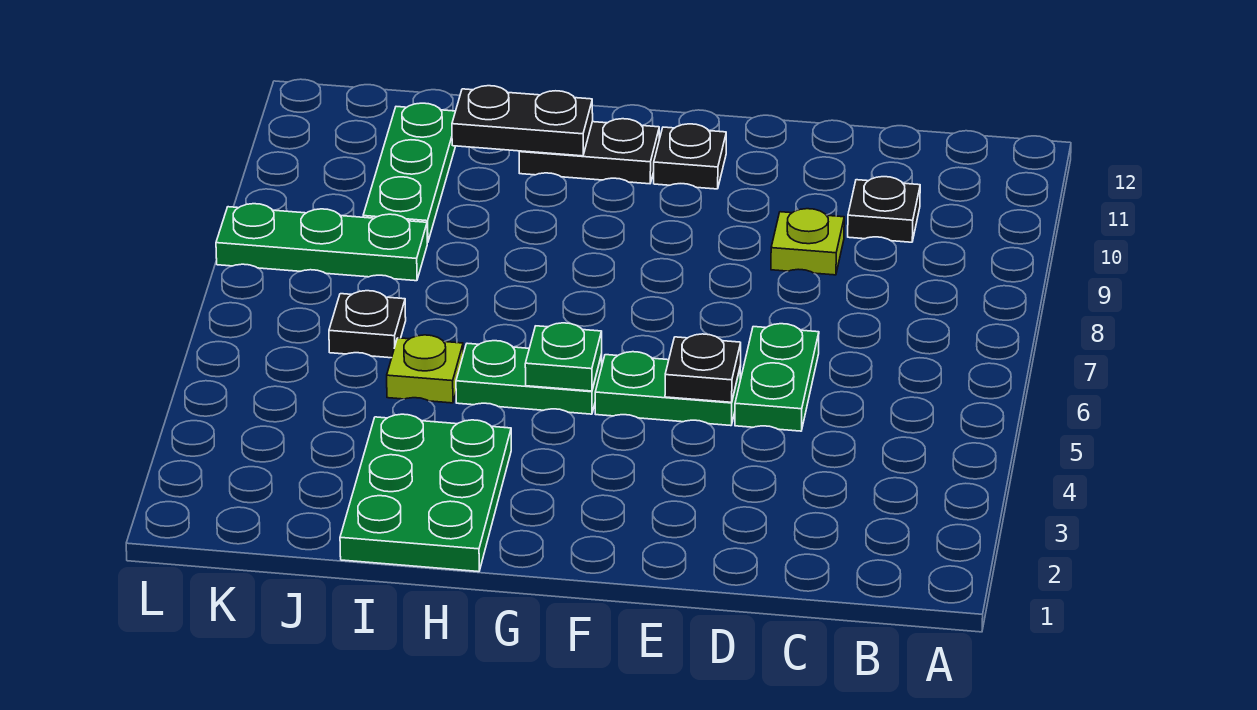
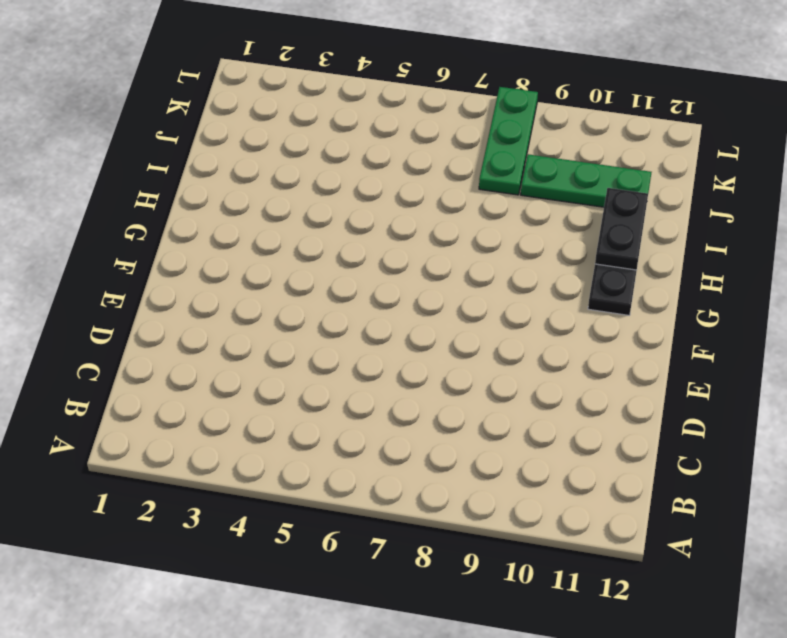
none -> black plate C10 level 1
none -> green plate D5:D6 level 1
none -> lime plate D9 level 1

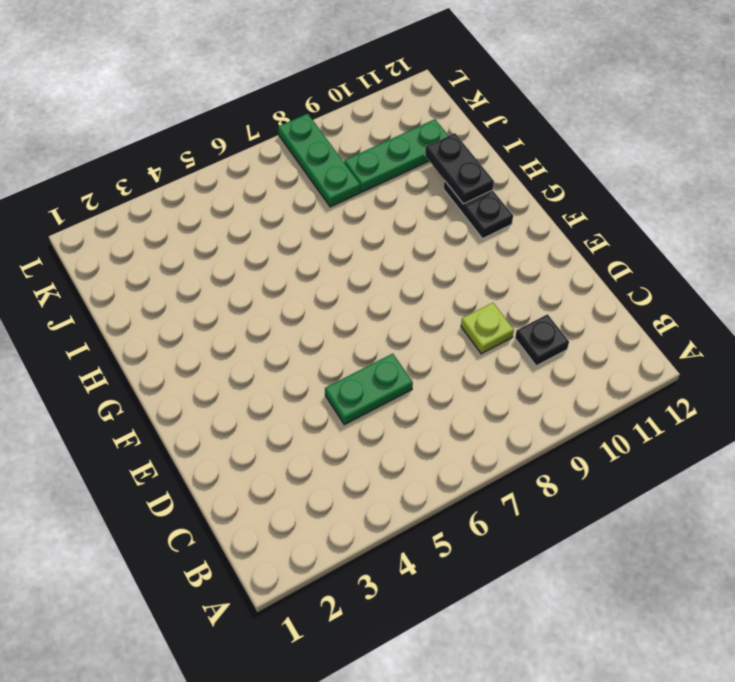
none -> green plate E5:F5 level 1
none -> black plate F11 level 1
none -> green plate G5:H5 level 1

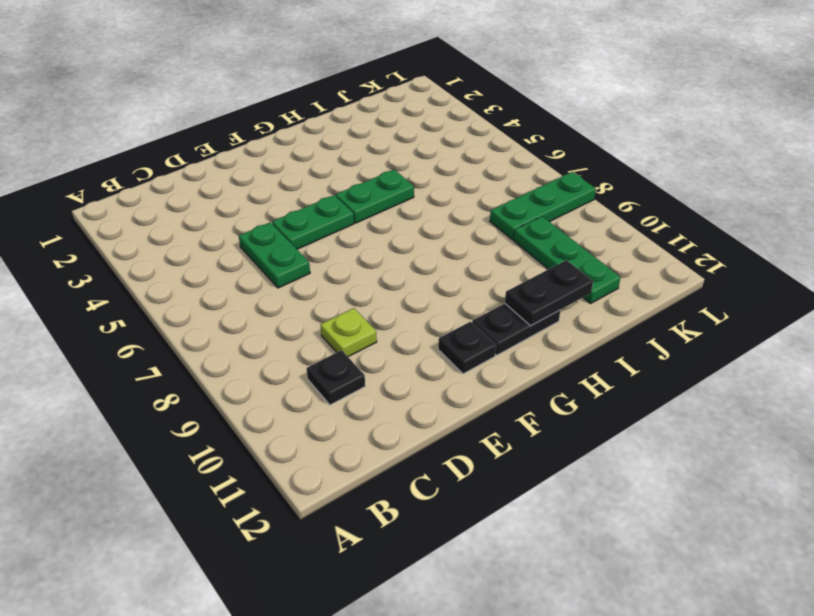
none -> green plate H1:I3 level 1
none -> lime plate I5 level 1
none -> black plate J6 level 1

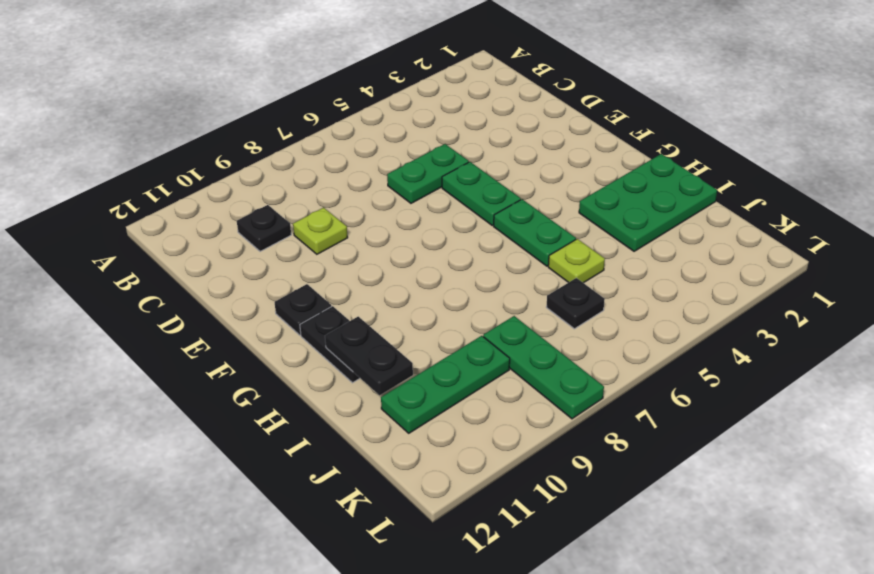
none -> black plate E5 level 2
none -> green plate G5 level 2

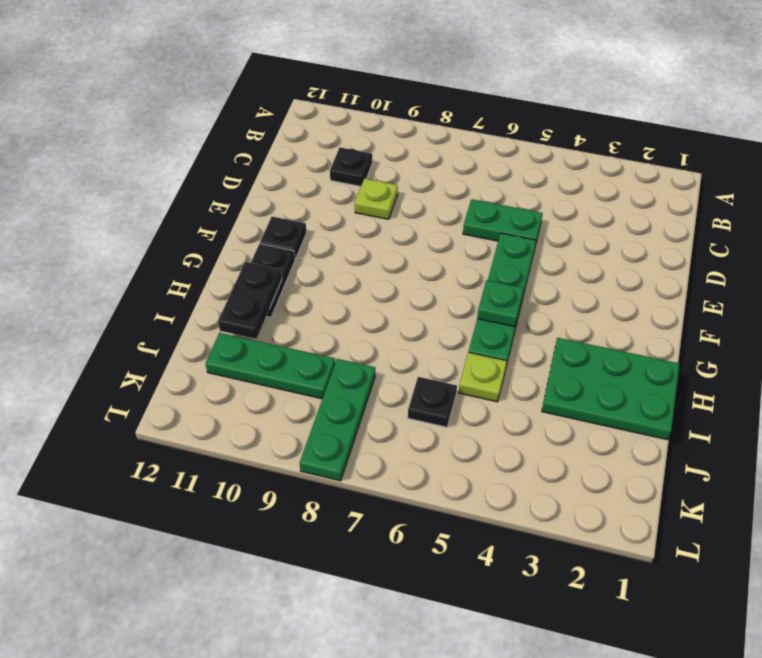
none -> black plate E5 level 2

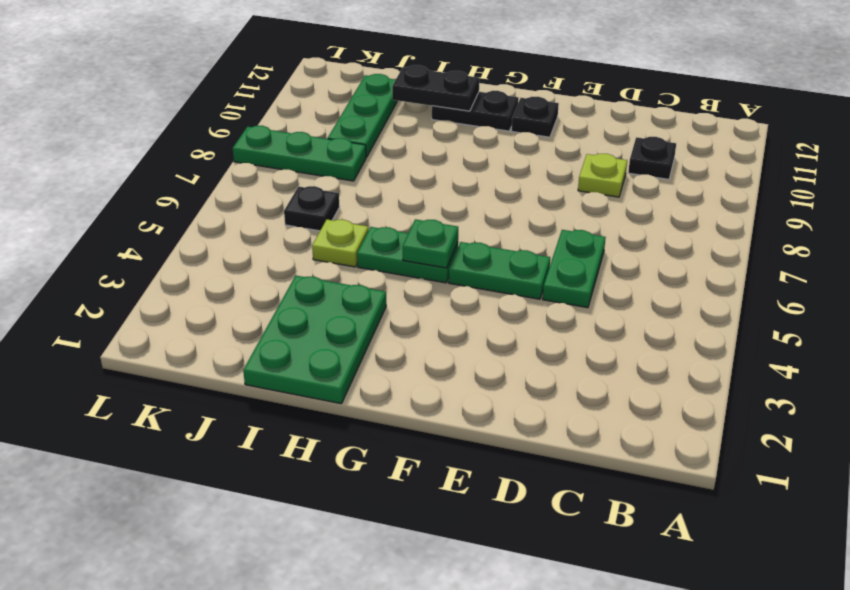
none -> black plate E5 level 2

